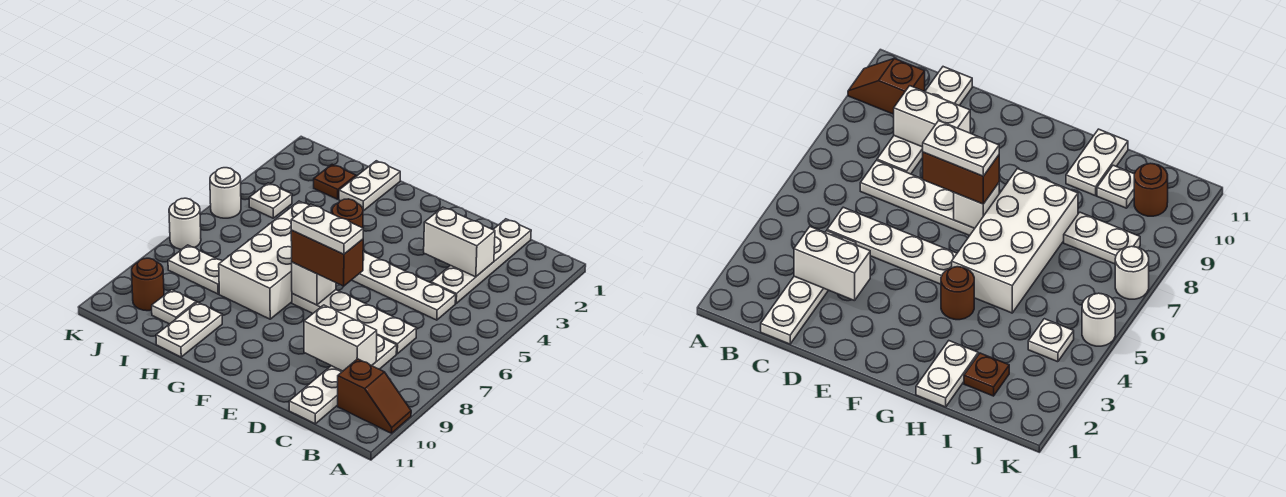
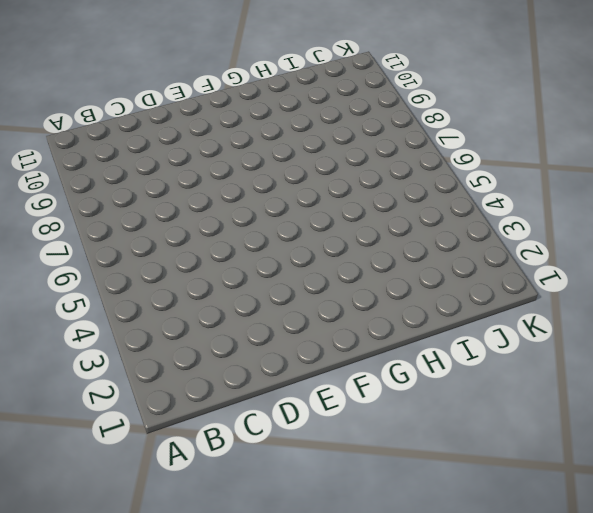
none -> brown slope A10:B10 level 1 top B
none -> white plate C1:C4 level 1
none -> white plate C5:F5 level 1

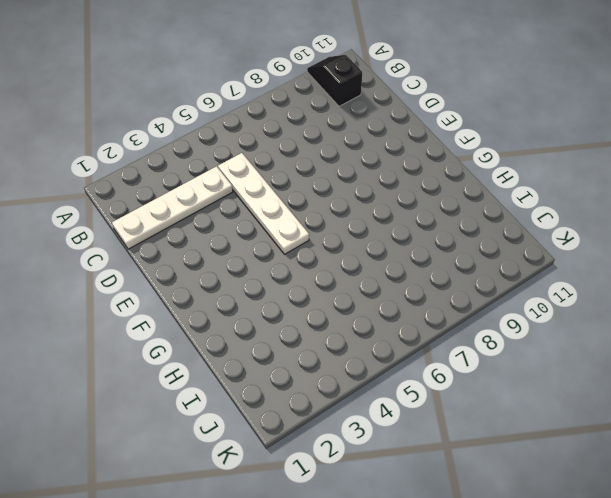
black slope A10:B10 level 1 top B -> brown slope A10:B10 level 1 top B
none -> white plate C7:F7 level 1
none -> white plate C8:C11 level 1
none -> brown round brick G4 level 1

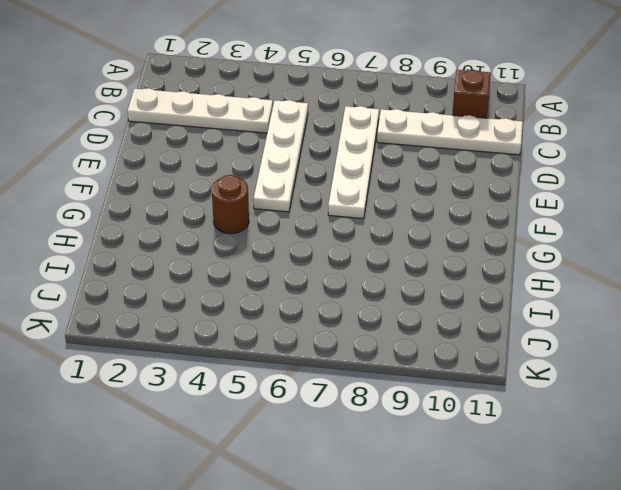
none -> white brick G5:H8 level 1
none -> white plate H1:H2 level 1
none -> white plate H10:H11 level 1

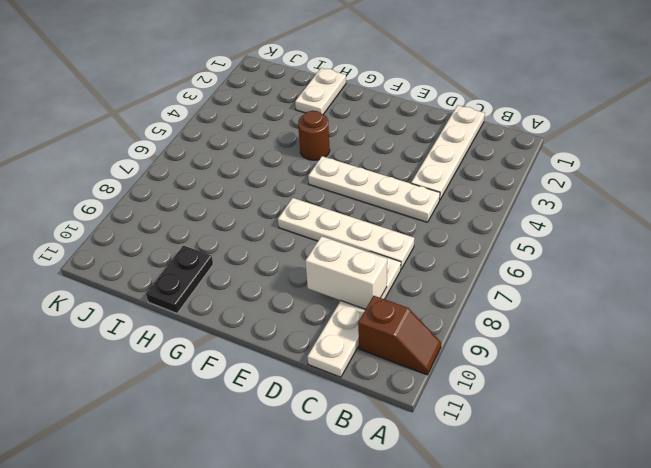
black plate H10:H11 level 1 -> white plate H10:H11 level 1
none -> white brick G5:H8 level 1
none -> brown plate I2 level 1
none -> white plate I8:J8 level 1

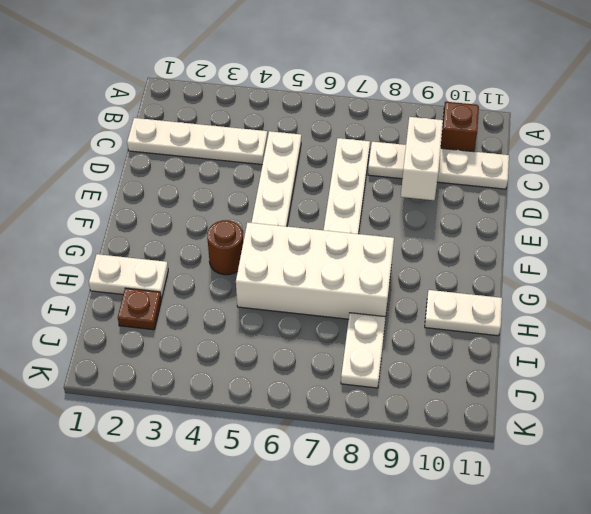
none -> white plate I10 level 1
none -> white plate J4 level 1
none -> brown round brick J10 level 1

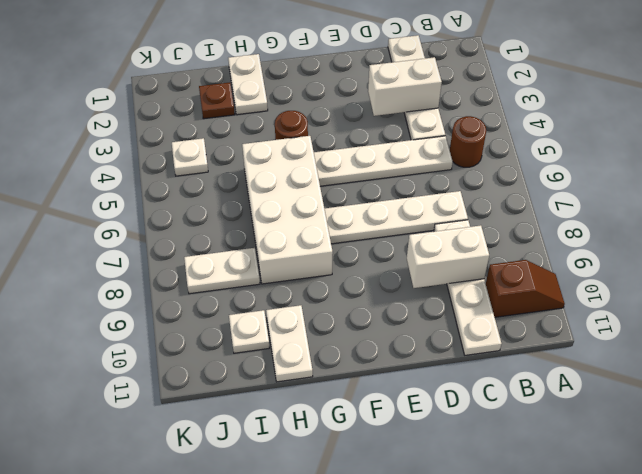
brown round brick B5 level 1 -> brown round brick J10 level 1
none -> white round brick K5 level 1
none -> white round brick K7 level 1
none -> white brick F7 level 2

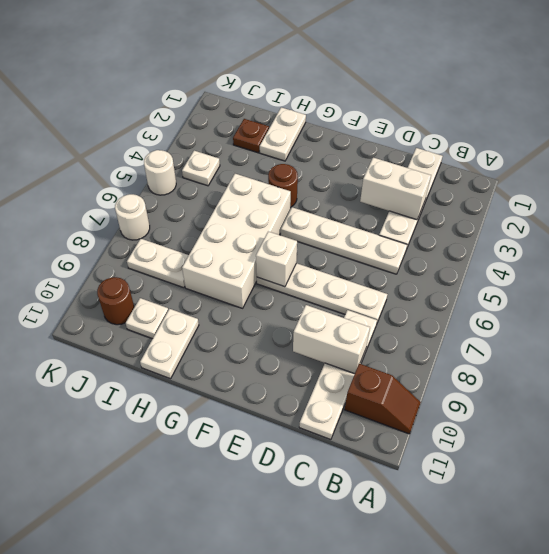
none -> brown brick E7:F7 level 3
none -> white plate E7:F7 level 4

